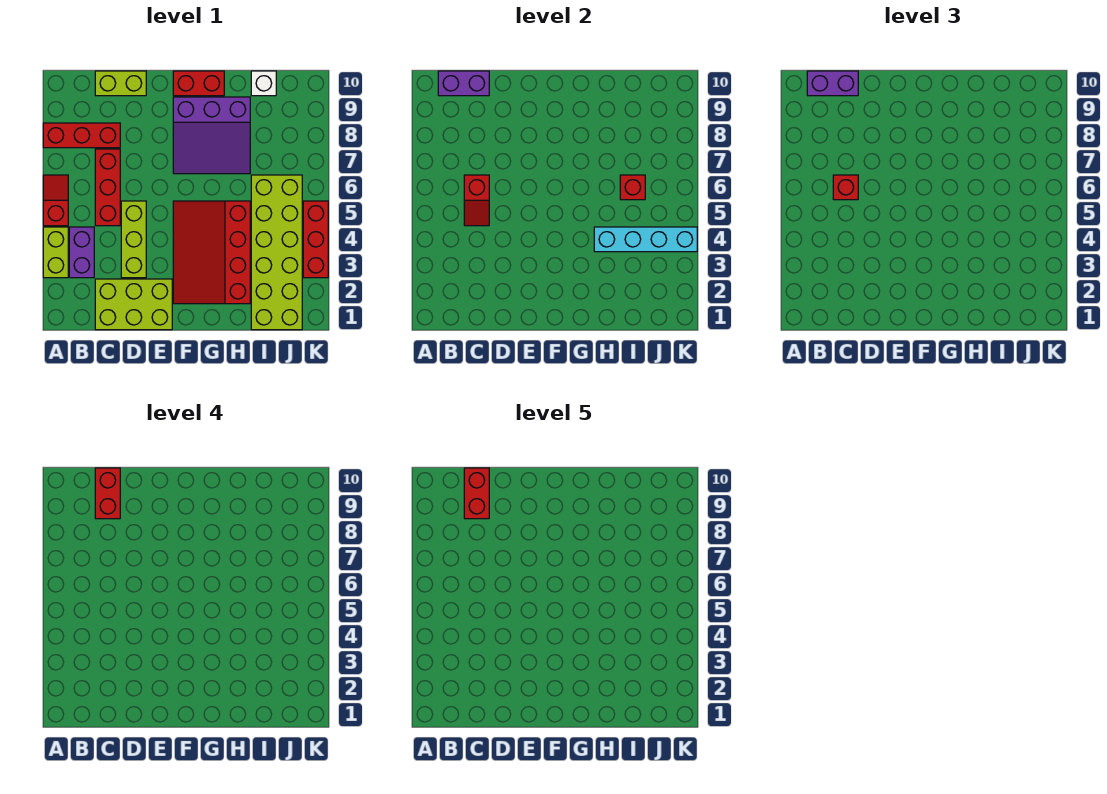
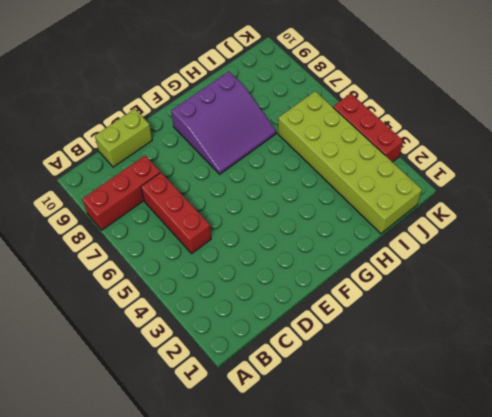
none -> lime brick A3:A4 level 1
none -> red slope A5:A6 level 1 top 5
none -> purple brick B3:B4 level 1

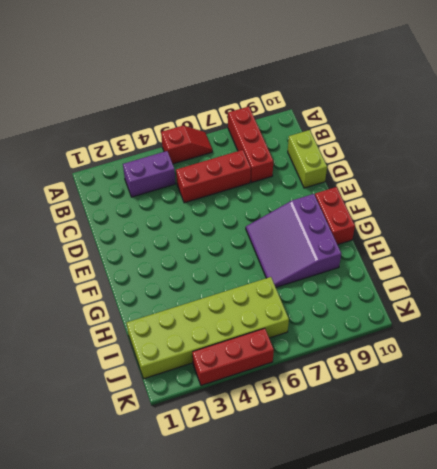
none -> lime brick A3:A4 level 1
none -> lime brick C1:E2 level 1
none -> lime brick D3:D5 level 1

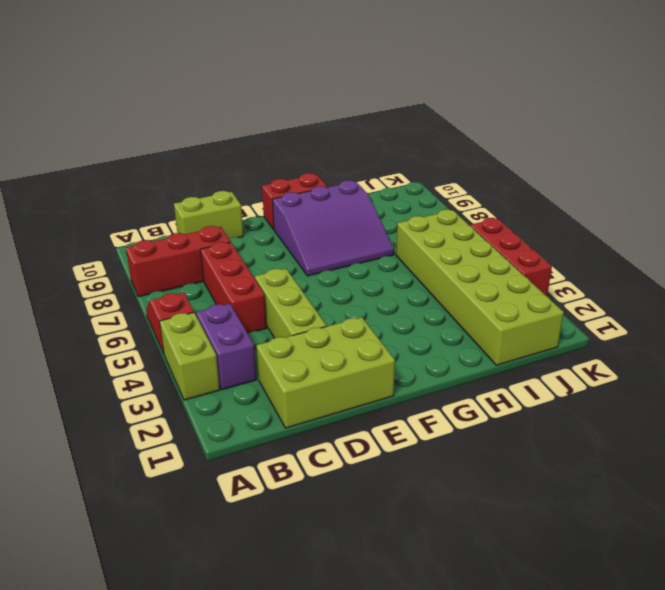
none -> red slope F2:H5 level 1 top H
none -> white brick I10 level 1
none -> purple brick B10:C10 level 2

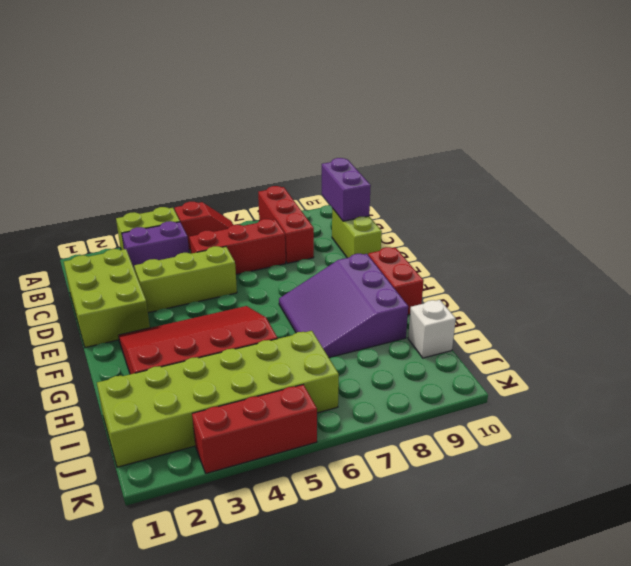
none -> red slope C5:C6 level 2 top 6
none -> cyan brick H4:K4 level 2
none -> red brick I6 level 2

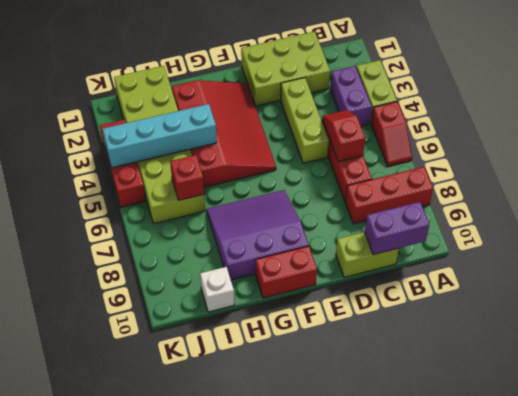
none -> purple brick B10:C10 level 3
none -> red brick C6 level 3
none -> red brick C9:C10 level 4

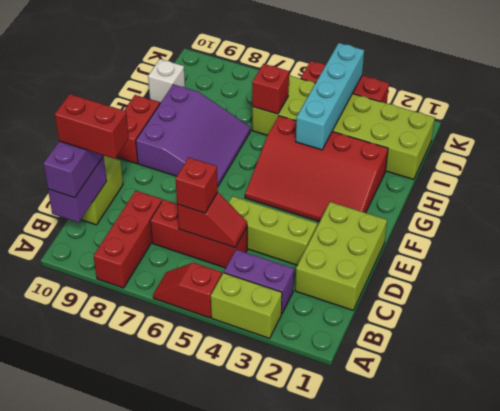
none -> red brick C9:C10 level 5

